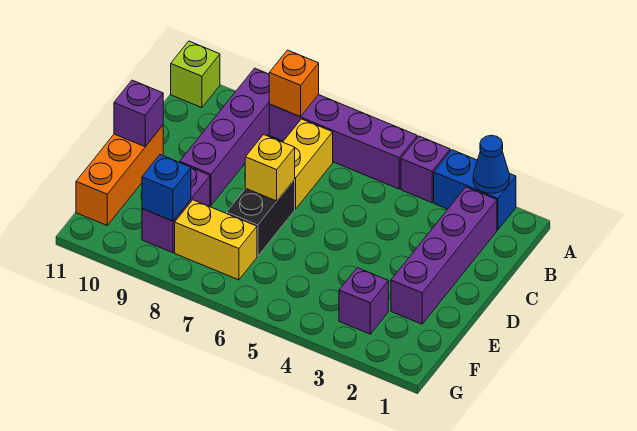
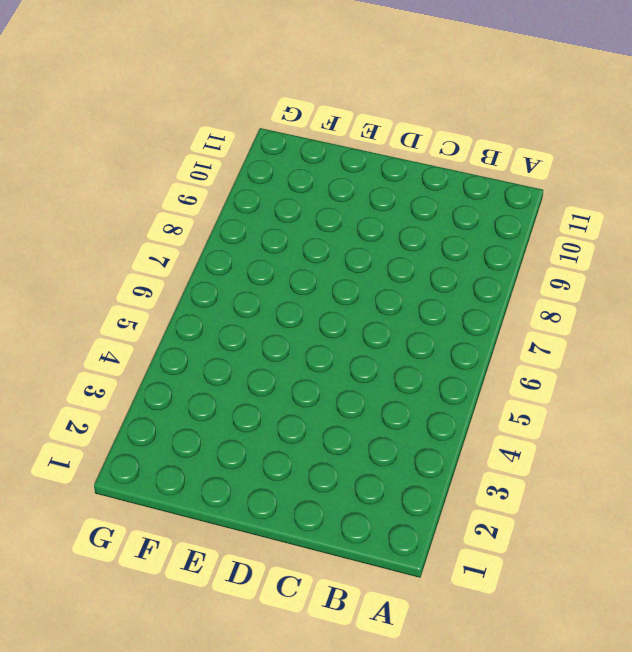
none -> blue brick A2:A3 level 1
none -> purple brick A4 level 1
none -> purple brick A5:A8 level 1

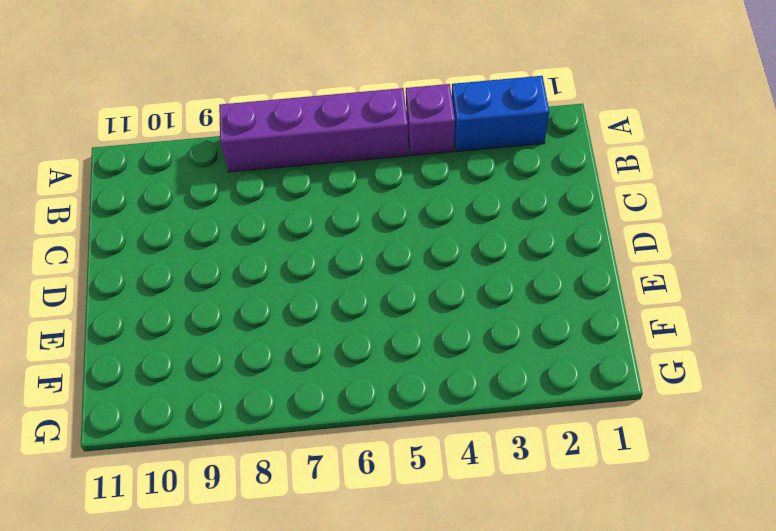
none -> purple brick A9:D9 level 1
none -> lime brick A11 level 1
none -> purple brick B2:E2 level 1

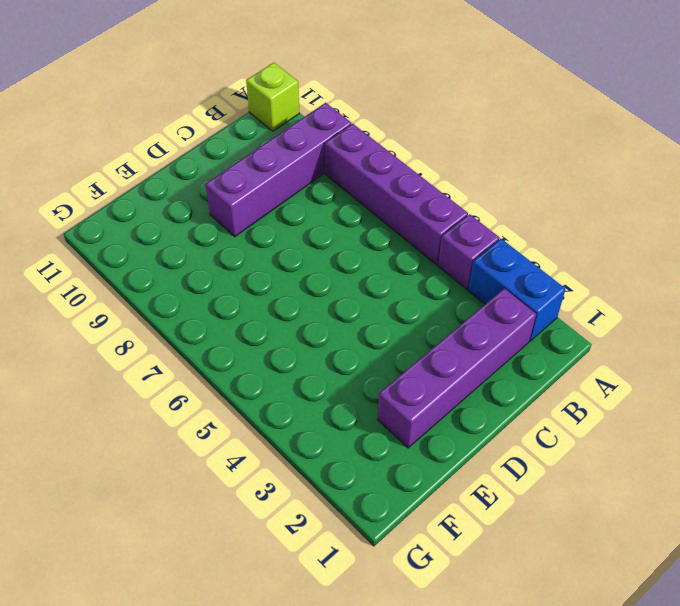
none -> yellow brick B7:C7 level 1
none -> black brick D7:E7 level 1
none -> orange brick D11:F11 level 1

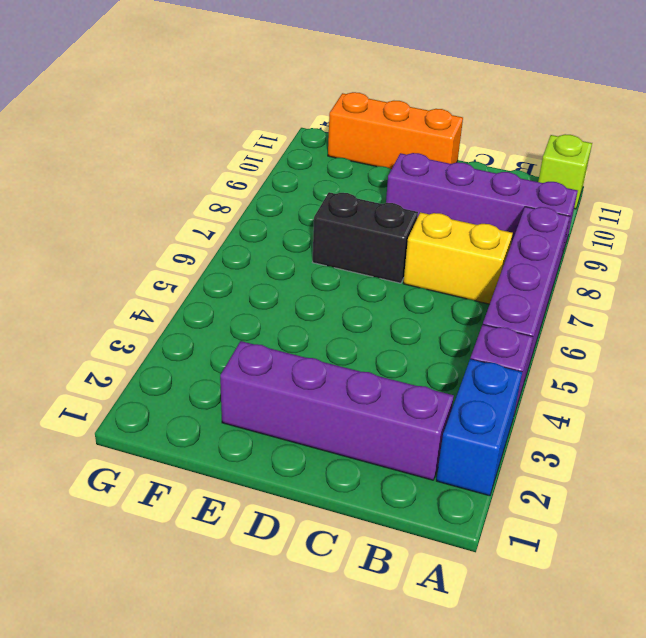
none -> purple brick E9:F9 level 1
none -> purple brick F3 level 1
none -> yellow brick F7:F8 level 1

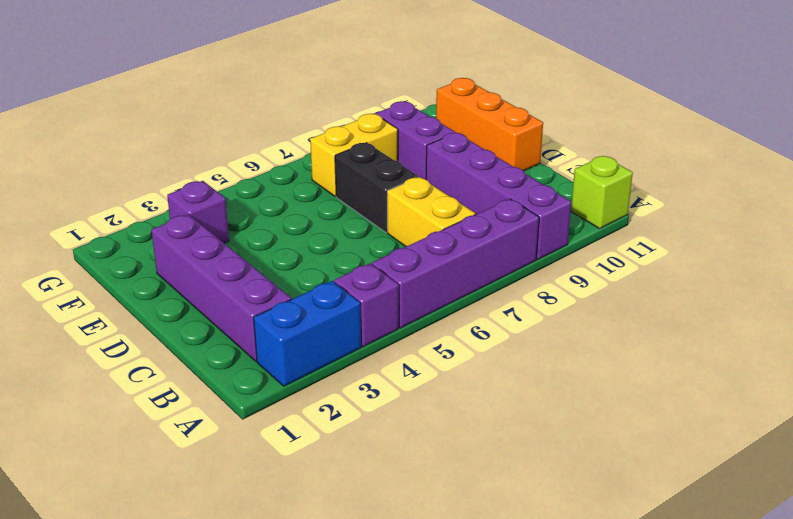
none -> blue cone A2 level 2
none -> orange brick A8 level 2
none -> yellow brick D7 level 2

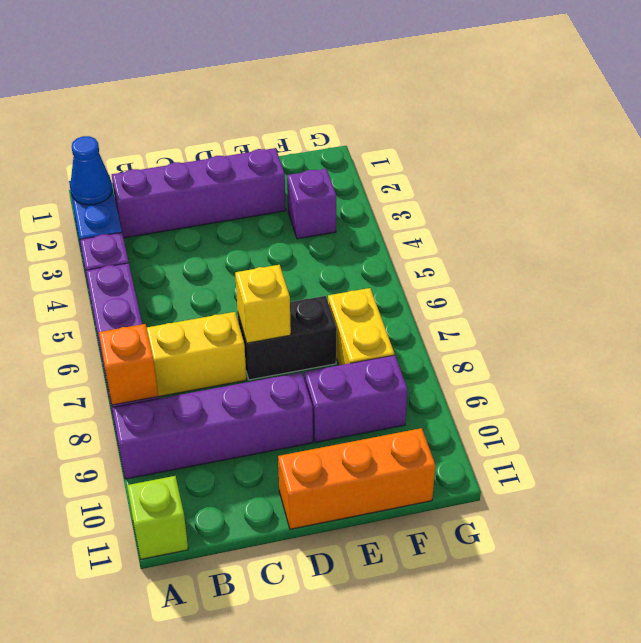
none -> purple brick D11 level 2
none -> blue brick F9 level 2

